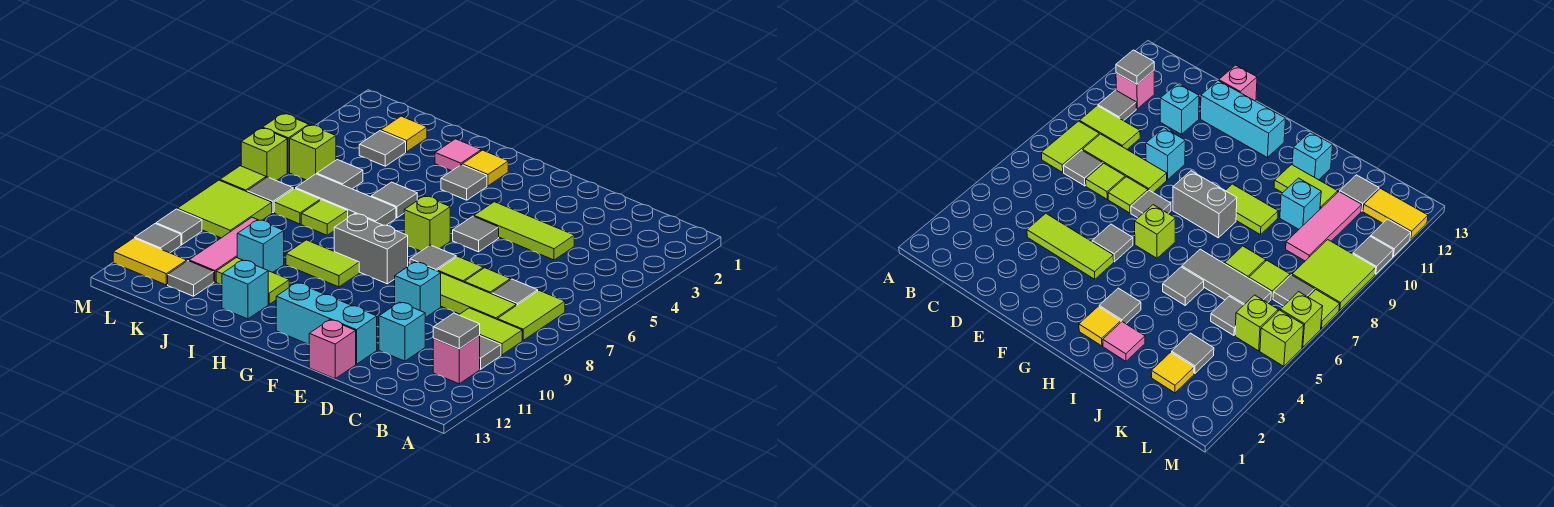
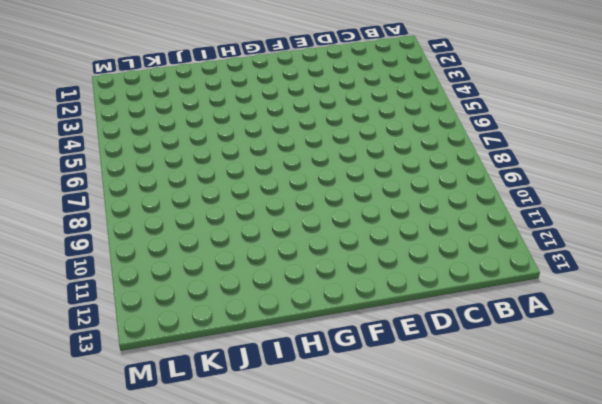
none -> lime tile B7:B8 level 1
none -> lime tile B9:C9 level 1
none -> grey tile B10 level 1
none -> pink brick B11 level 1

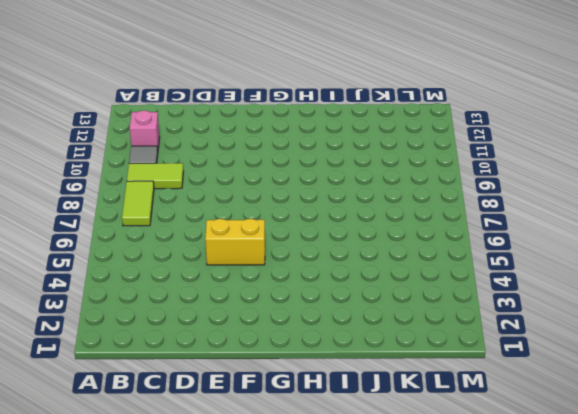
yellow brick E5:F5 level 1 -> grey tile F5 level 1
none -> grey tile C7 level 1
none -> lime tile C8:E8 level 1
none -> lime tile D4:F4 level 1
none -> lime tile D7 level 1

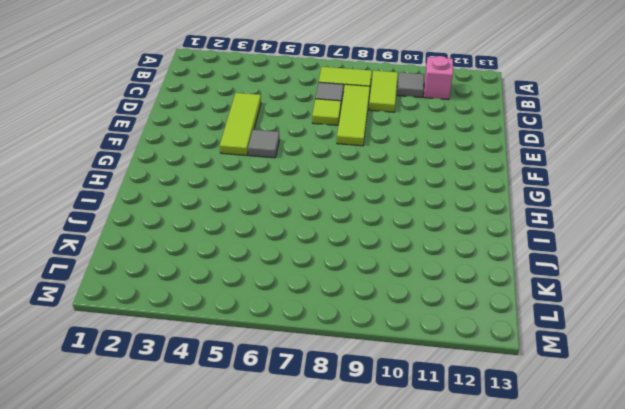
none -> cyan brick D11 level 1
none -> lime tile E7 level 1
none -> cyan brick E9 level 1
none -> cyan brick E12:G12 level 1

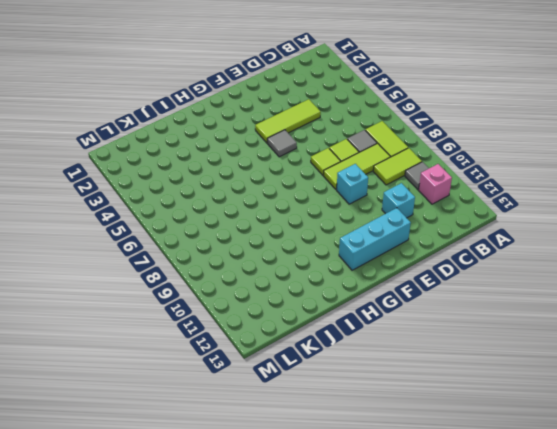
none -> pink brick E13 level 1
none -> grey tile F7 level 1
none -> lime brick G6 level 1
none -> grey brick G8:H8 level 1

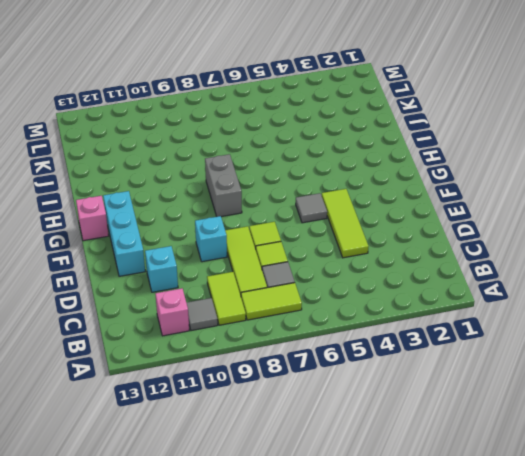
pink brick G13 level 1 -> pink brick E13 level 1
none -> grey tile F7 level 1
none -> lime brick G6 level 1
none -> yellow tile H2 level 1
none -> grey tile H3 level 1

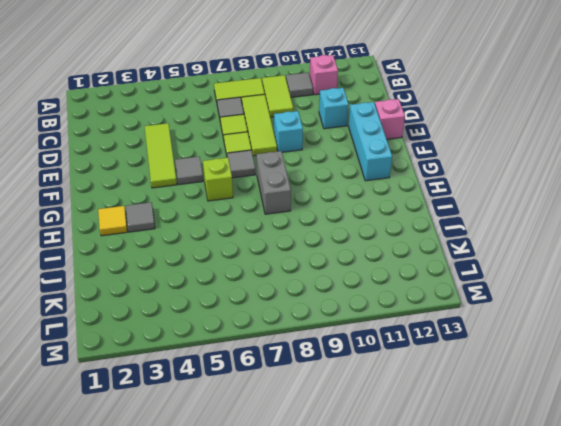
none -> lime tile H9:I9 level 1
none -> pink tile I2 level 1
none -> grey tile I5 level 1
none -> grey tile I6:K6 level 1

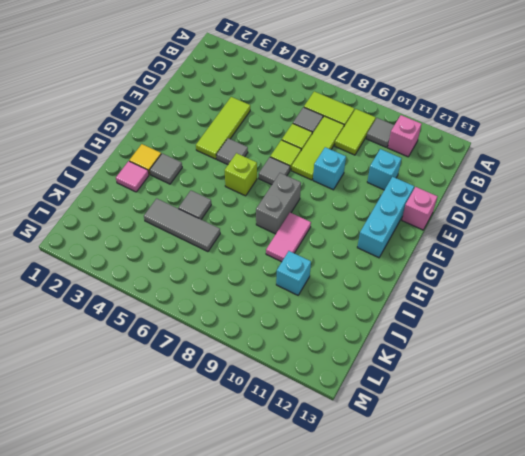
pink tile H9:I9 level 1 -> lime tile H9:I9 level 1
grey tile J4:J6 level 1 -> grey tile I6:K6 level 1
none -> lime tile I11:J11 level 1
none -> cyan brick I12 level 1
none -> lime tile J7 level 1
none -> yellow tile K2 level 1

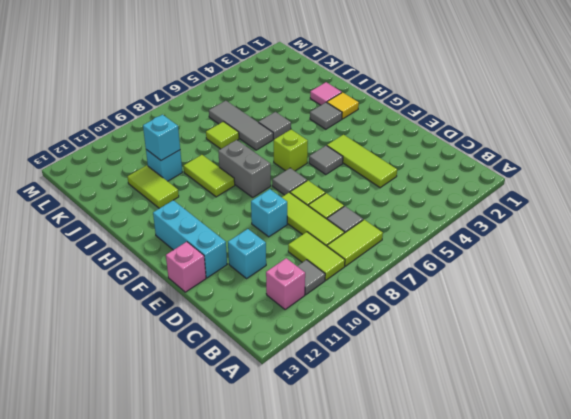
cyan brick J10 level 2 -> cyan brick I12 level 1
none -> yellow tile K2 level 1
none -> grey tile K3 level 1
none -> grey tile K5 level 1
none -> lime tile K7 level 1

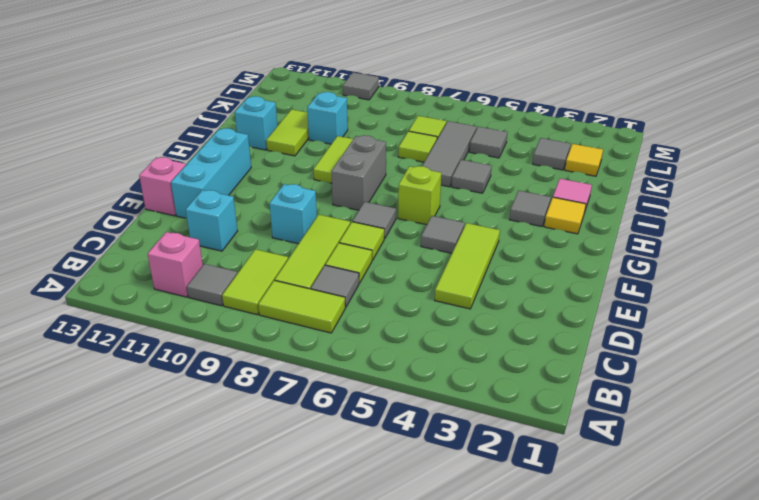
none -> pink tile K9:K11 level 1
none -> grey tile K12 level 1
none -> lime brick L5 level 1
none -> grey tile L7 level 1

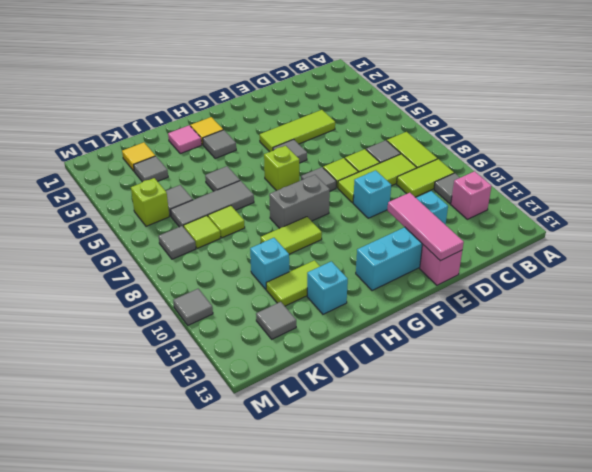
pink tile E11:E13 level 2 -> pink tile K9:K11 level 1
none -> lime tile L8:M9 level 1
none -> yellow tile L12:M12 level 1
none -> lime brick M5 level 1
none -> lime brick M6 level 1

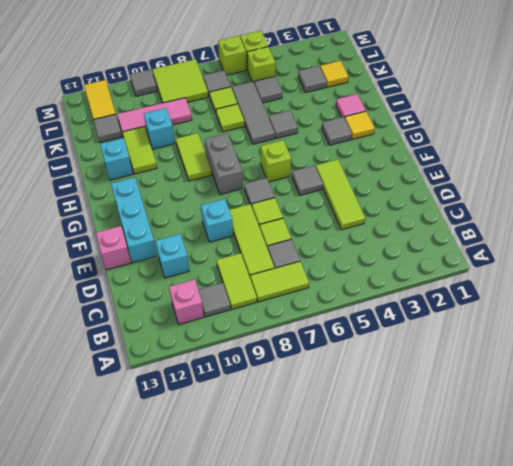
none -> lime tile M7 level 1
none -> grey tile M11 level 1
none -> grey tile B11 level 2

